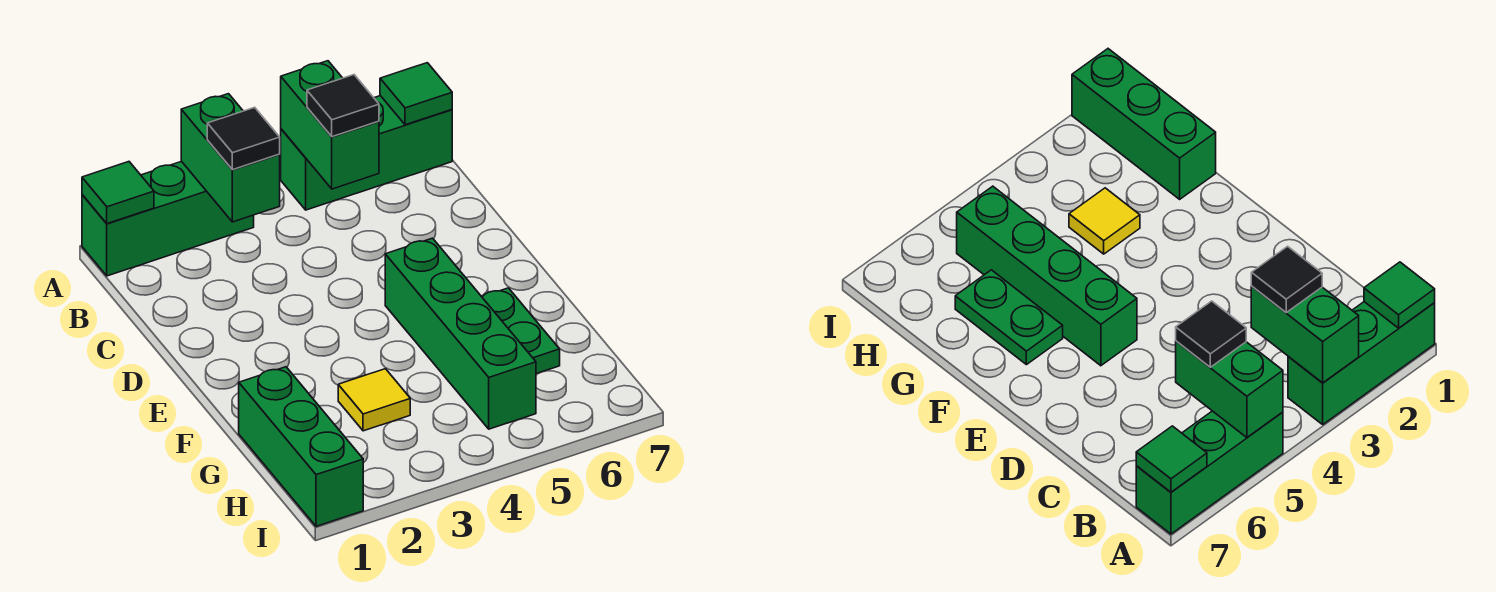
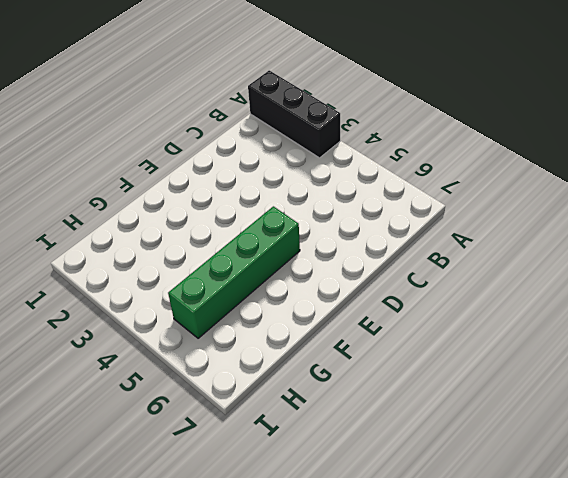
black brick A1:A3 level 1 -> green brick A1:A3 level 1
none -> green brick A5:A7 level 1
none -> green plate F6:G6 level 1
none -> green brick G1:I1 level 1

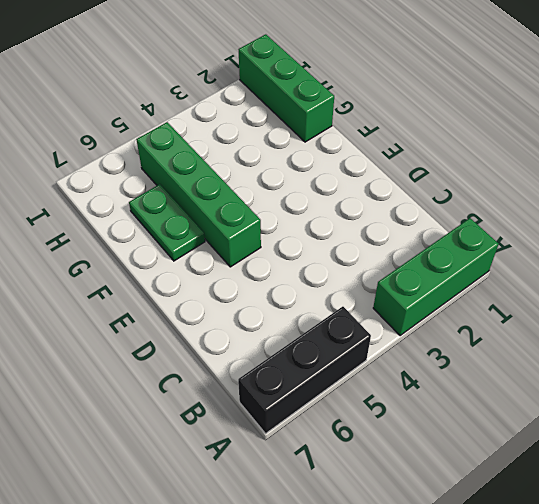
black brick A5:A7 level 1 -> green brick A5:A7 level 1
none -> yellow tile G3 level 1
none -> green tile A1 level 2
none -> green brick A3:B3 level 2

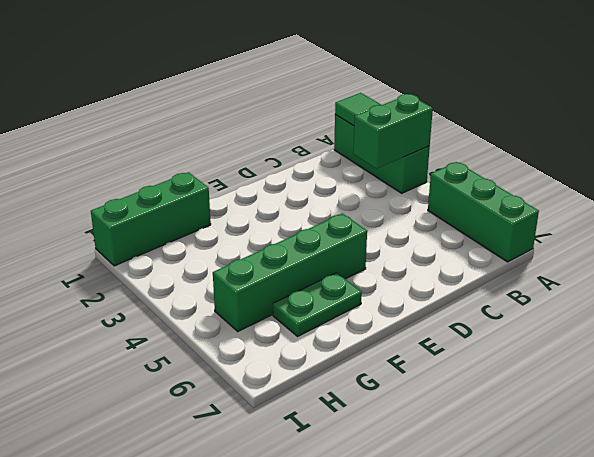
none -> yellow tile G3 level 1
none -> green brick A5:B5 level 2
none -> green tile A7 level 2

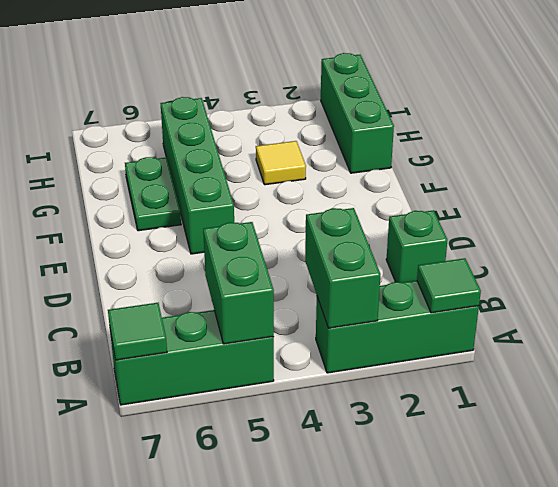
green brick C1 level 1 -> none
none -> black tile B3 level 3
none -> black tile B5 level 3

